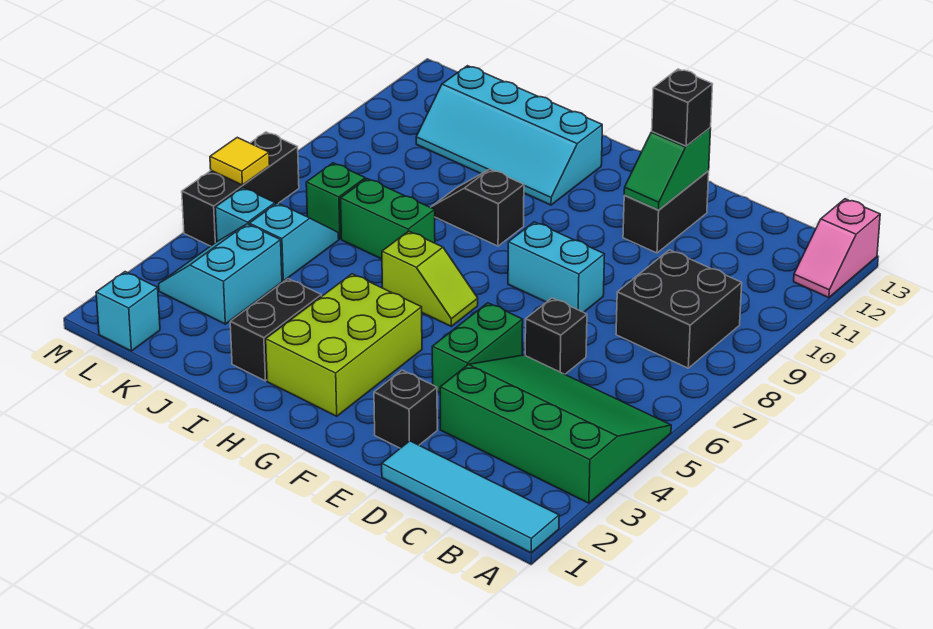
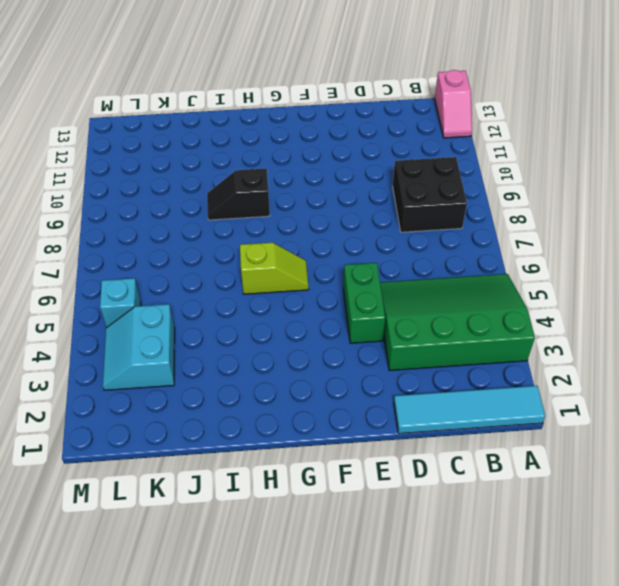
none -> black brick D6 level 1
none -> black brick E2 level 1
none -> cyan brick E8:F8 level 1

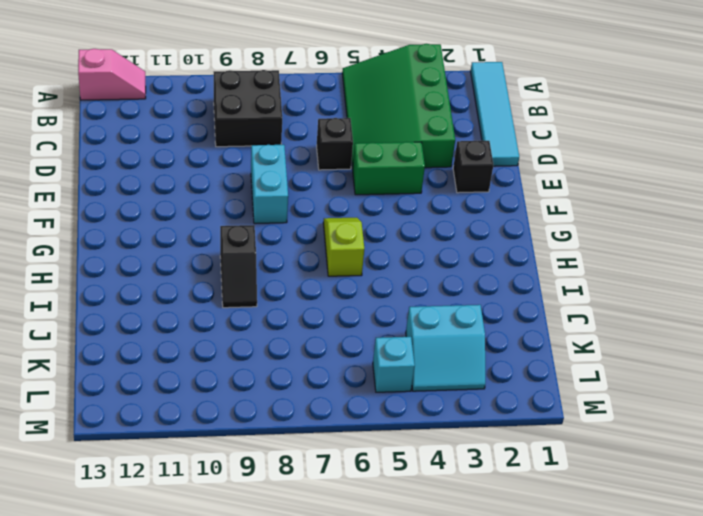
none -> black brick E11:E12 level 1
none -> lime brick G2:H4 level 1
none -> cyan slope H11:K12 level 1 top 12

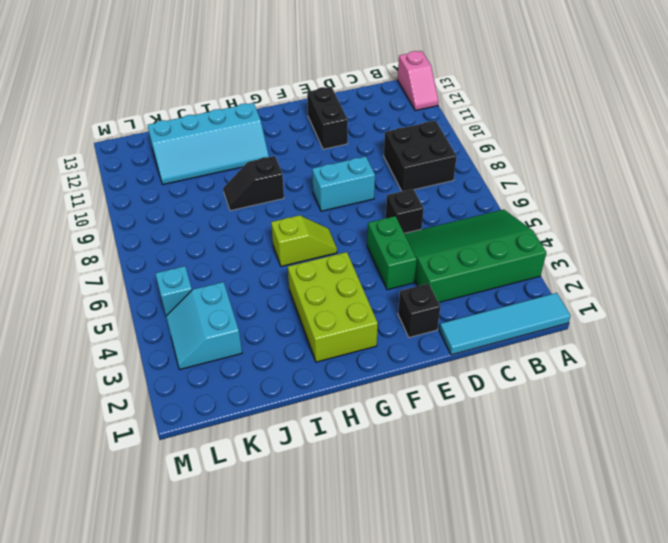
none -> black brick I2:I3 level 1
none -> green brick I7:J7 level 1
none -> cyan slope K5:K6 level 1 top 5

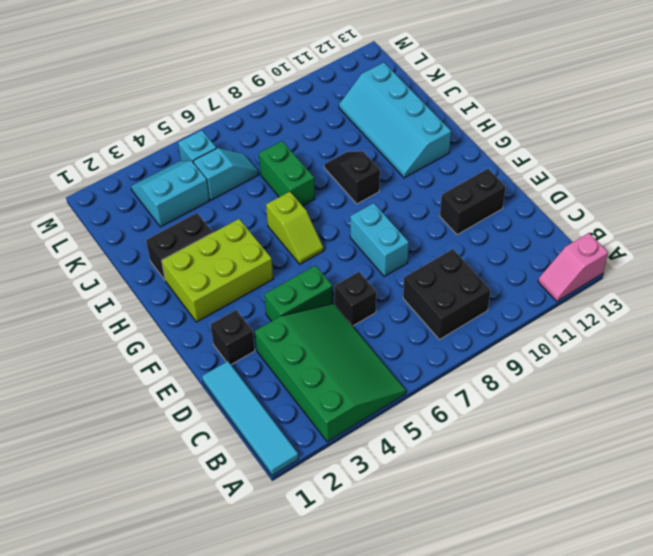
none -> green brick K7 level 1
none -> cyan brick L1 level 1
none -> black brick M5:M7 level 1

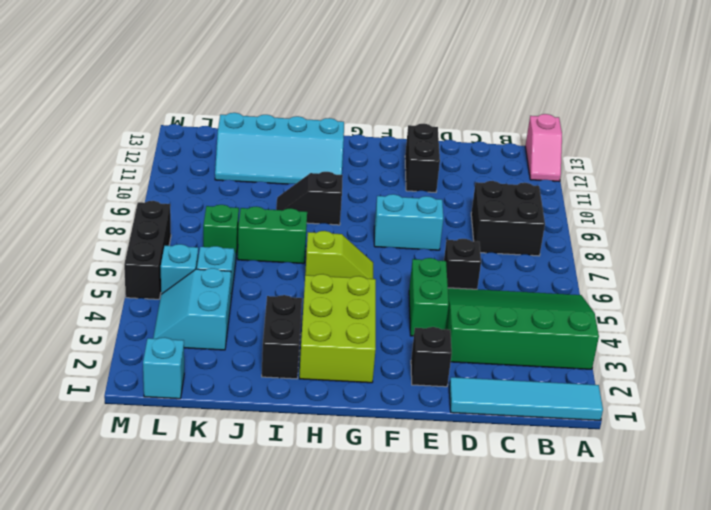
none -> green slope E11:E12 level 2 top 12
none -> yellow tile M6 level 2
none -> black brick E12 level 3

